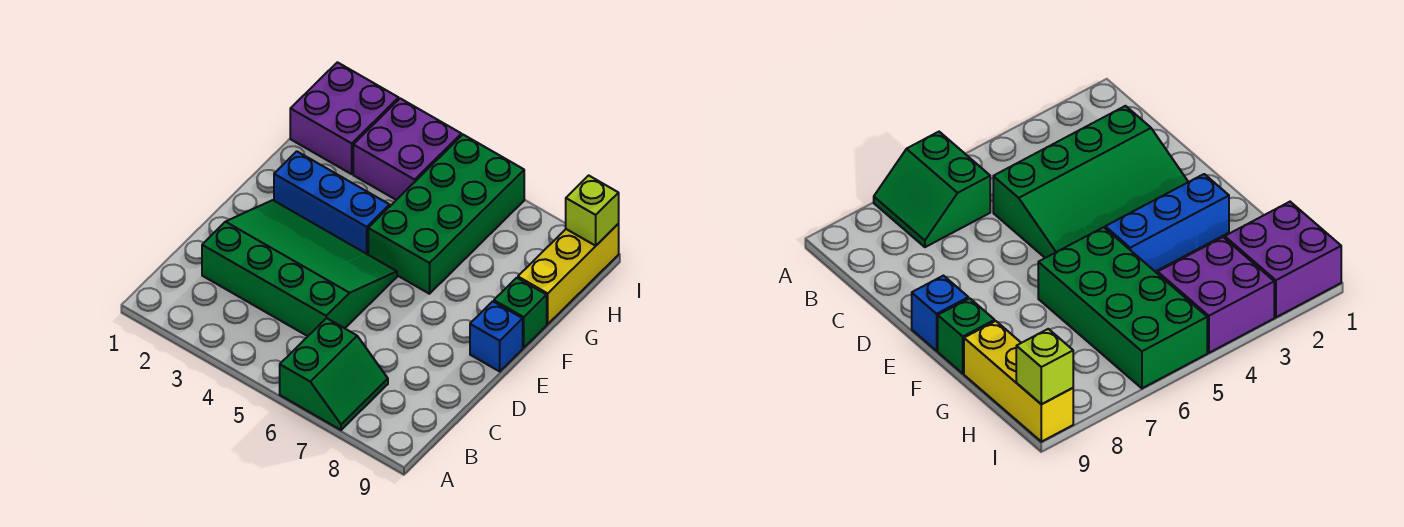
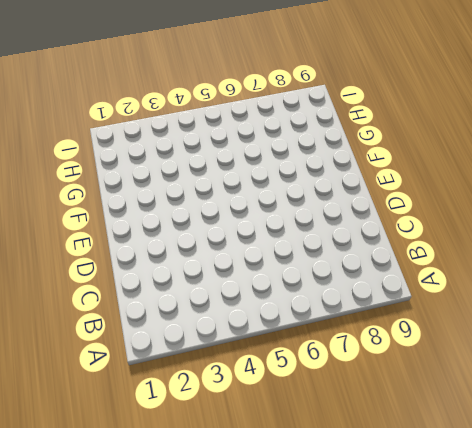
none -> green slope A6:B7 level 1 top 6
none -> green slope C2:E5 level 1 top C

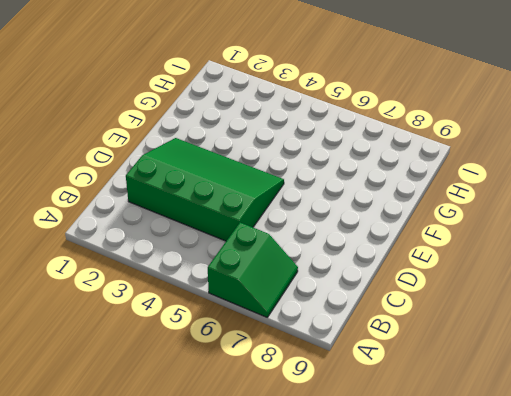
none -> blue brick E9 level 1
none -> blue brick F2:F4 level 1

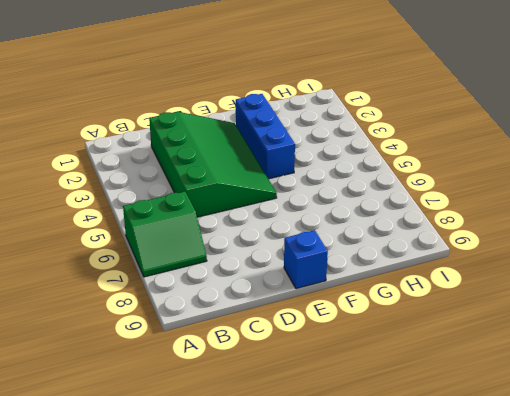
none -> green brick F5:I6 level 1
none -> green brick F9 level 1

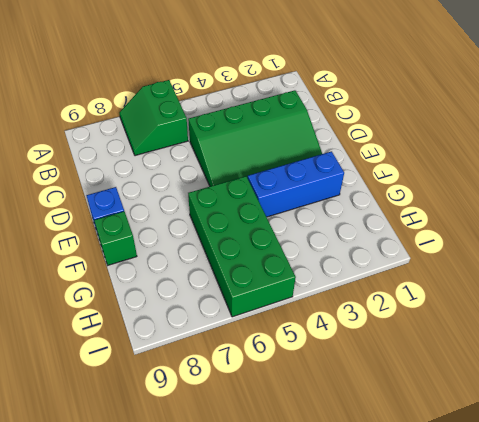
none -> yellow brick G9:I9 level 1
none -> purple brick H1:I2 level 1

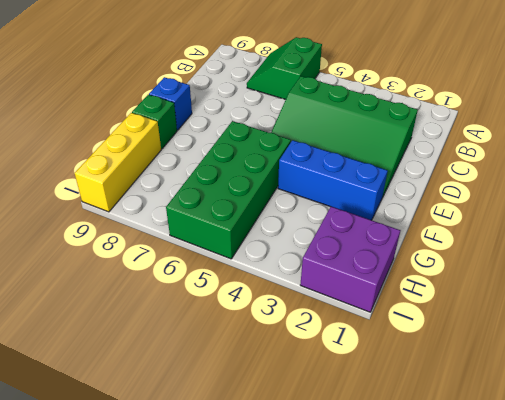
none -> purple brick H3:I4 level 1
none -> lime brick I9 level 2

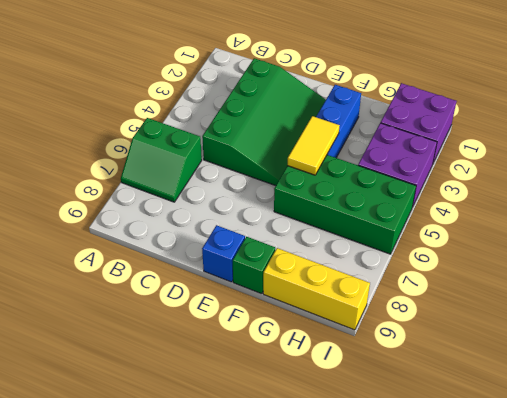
yellow tile F4:F5 level 2 -> none
none -> lime brick I9 level 2

